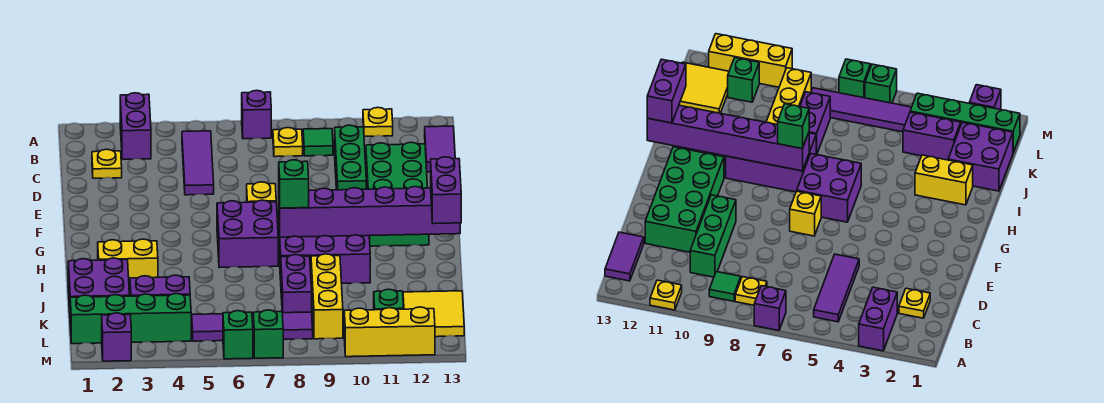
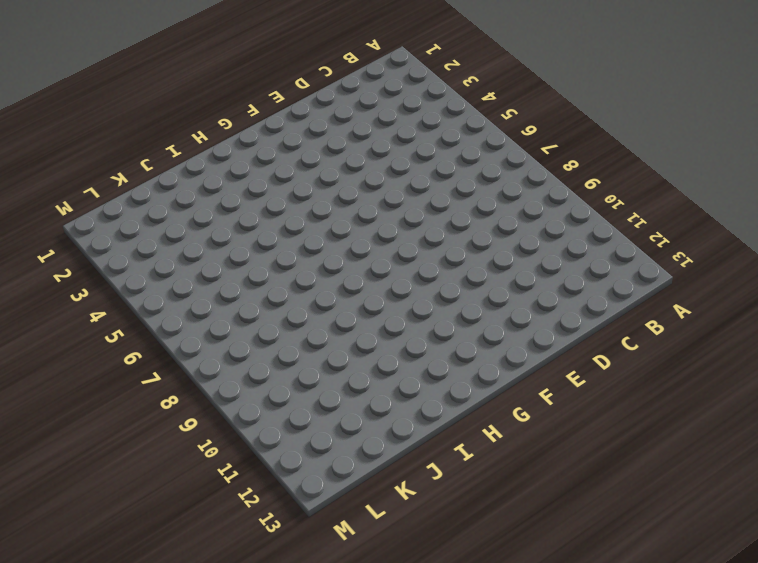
none -> purple brick A3:B3 level 1
none -> purple brick A7 level 1
none -> yellow plate A11 level 1

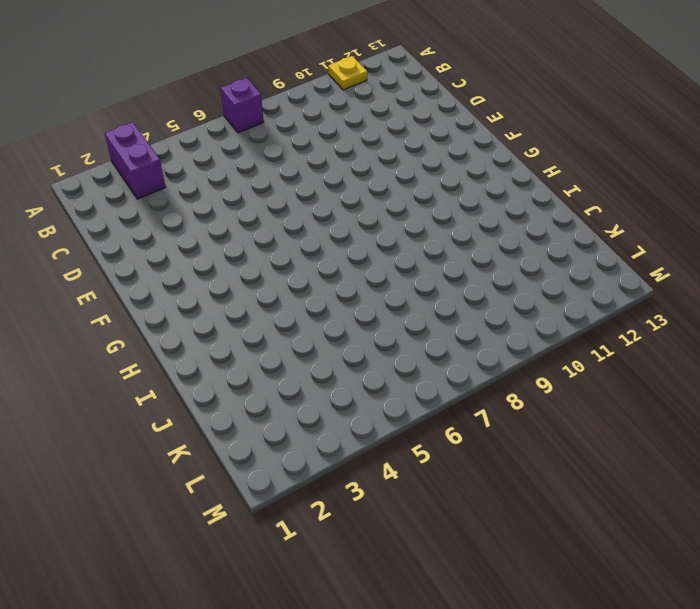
none -> purple tile B5:D5 level 1
none -> yellow plate B8 level 1
none -> green tile B9 level 1

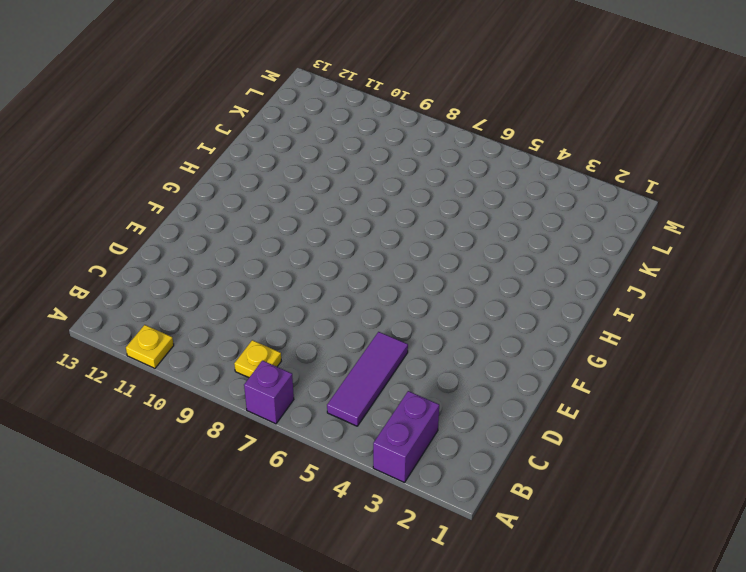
none -> green tile B9 level 1
none -> purple tile B13:C13 level 1
none -> yellow plate C2 level 1

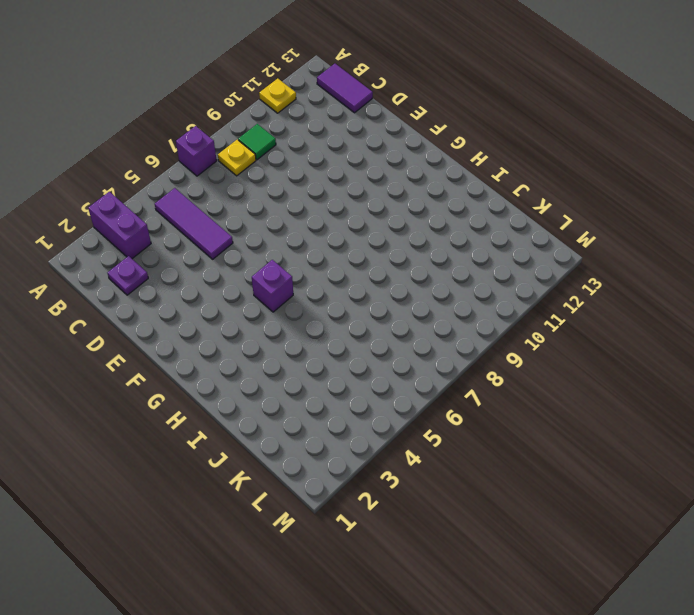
purple plate C2 level 1 -> yellow plate C2 level 1
purple brick G5 level 1 -> purple brick M2 level 1
none -> green brick C10:E10 level 1
none -> green brick D11:G12 level 1
none -> yellow brick F7 level 1

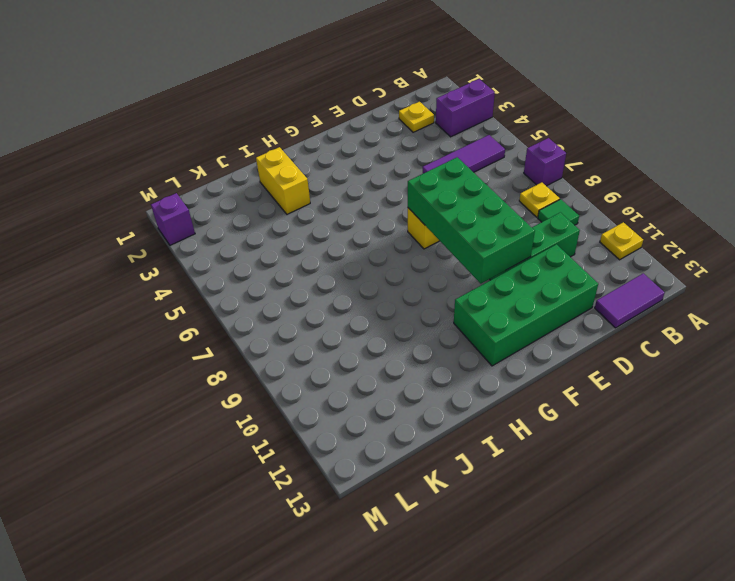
green brick E7:F10 level 2 -> none
none -> purple brick G6:H7 level 1
none -> purple brick H8:I10 level 1
none -> purple brick J1:K2 level 1

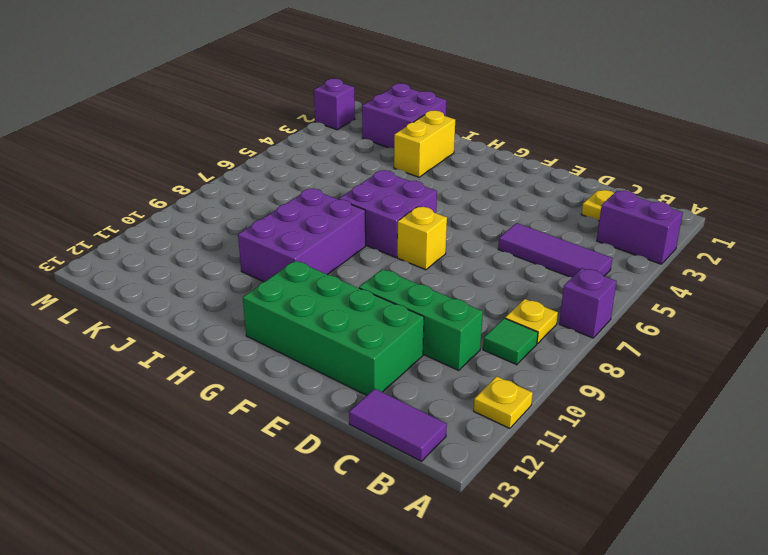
none -> purple brick J8:K8 level 1
none -> yellow brick J9:L9 level 1
none -> purple brick K3:K4 level 1

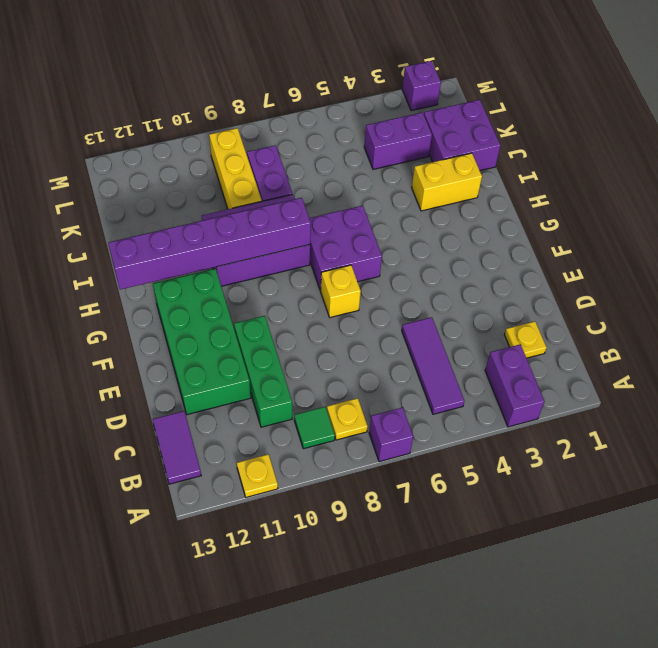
none -> yellow tile K12:L13 level 1
none -> green brick L1:L4 level 1
none -> purple tile L5:L8 level 1

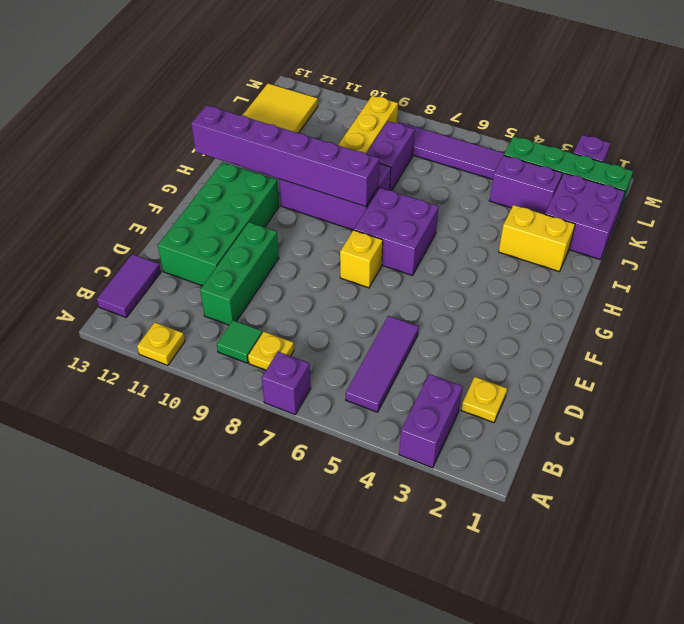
none -> green brick L11 level 1
none -> green brick M6 level 1
none -> green brick M7 level 1

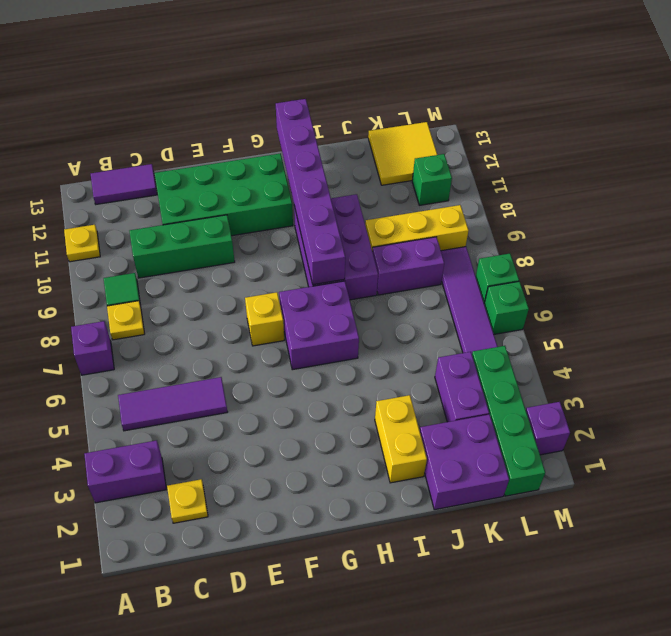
none -> yellow brick M10:M12 level 1
none -> green brick H8 level 3
none -> purple brick H13:I13 level 3

